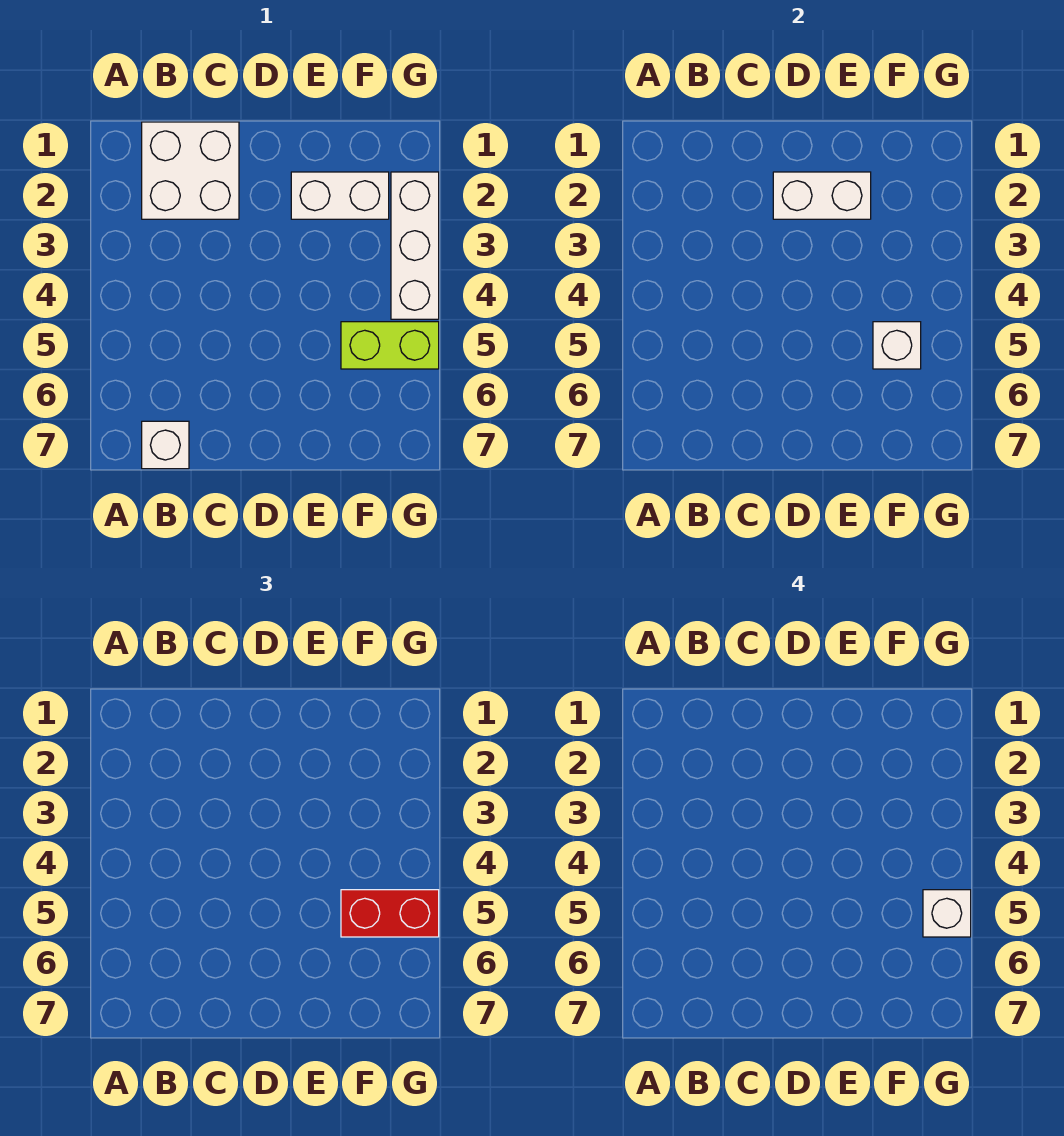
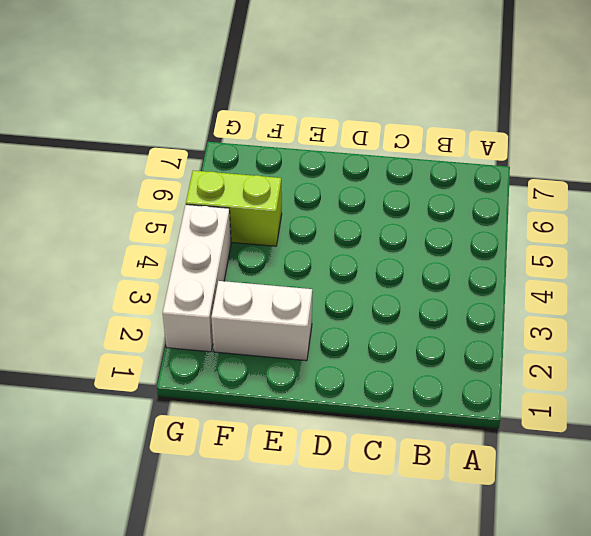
none -> white brick B1:C2 level 1
none -> white brick B7 level 1

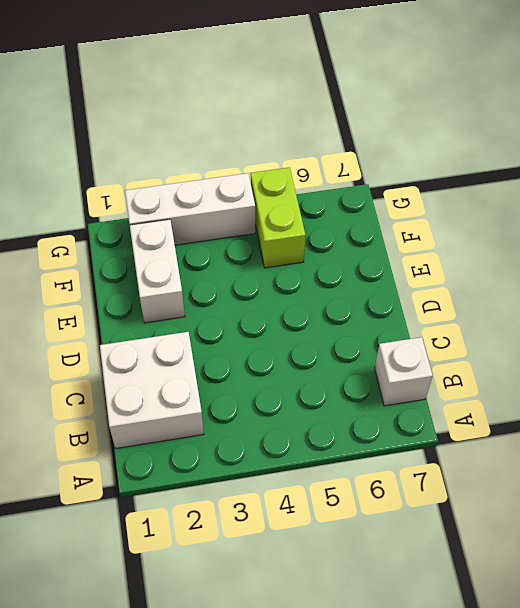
none -> white brick D2:E2 level 2
none -> white brick F5 level 2

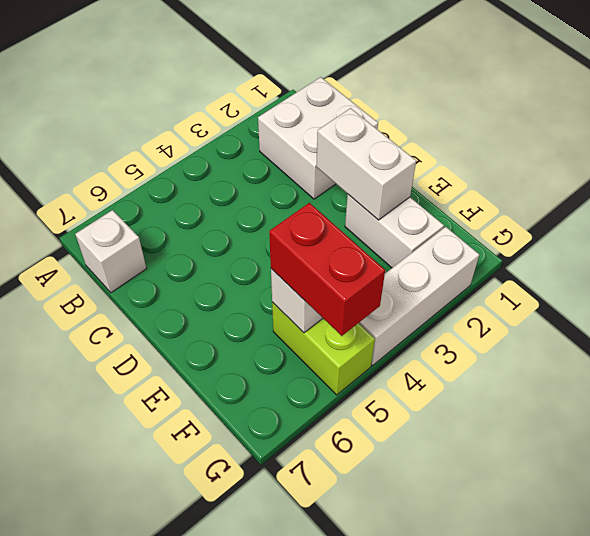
none -> white brick G5 level 4

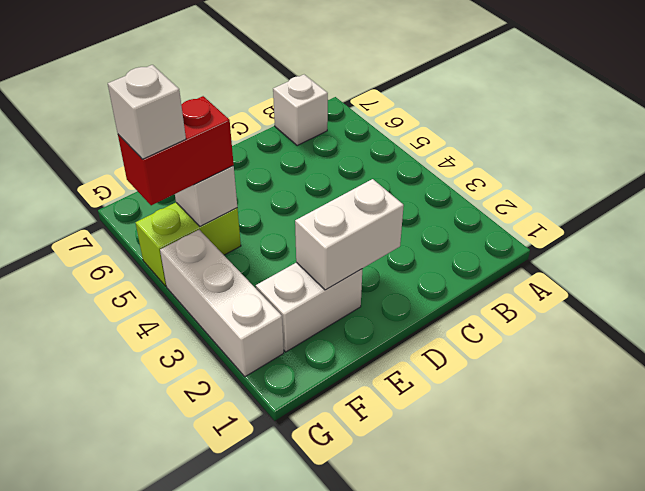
none -> white brick B1:C2 level 1

